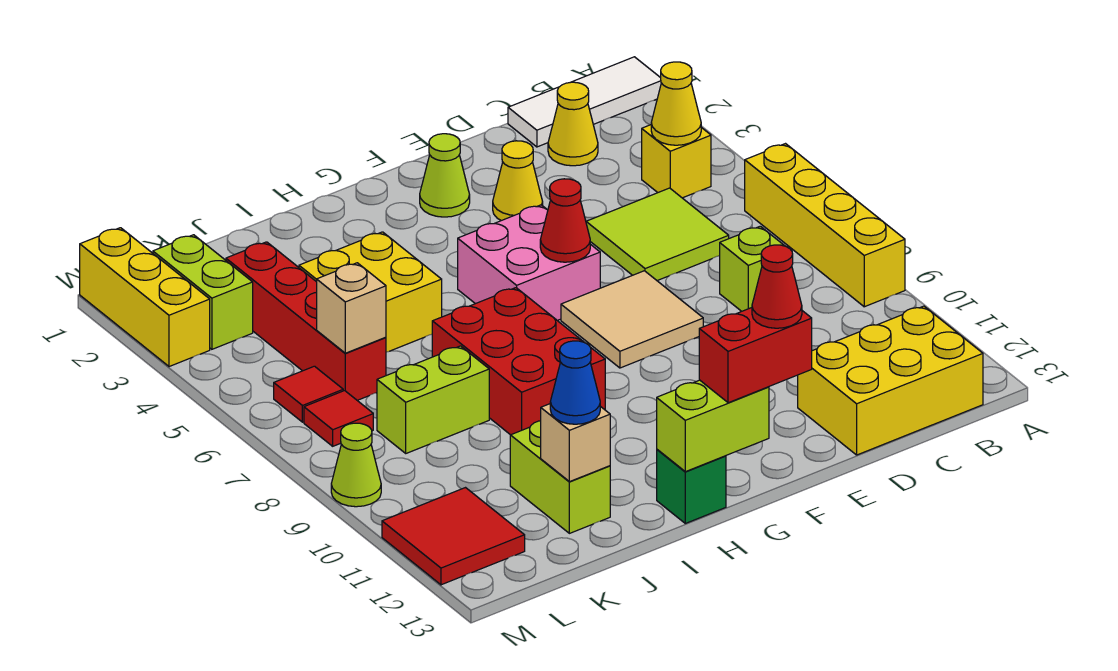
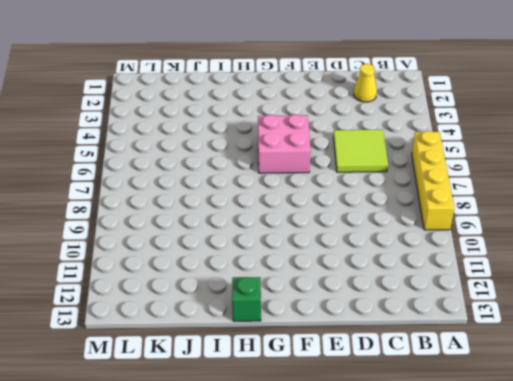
none -> white tile A1:C1 level 1
none -> yellow brick B4 level 1
none -> yellow brick B12:D13 level 1
none -> lime brick C8 level 1

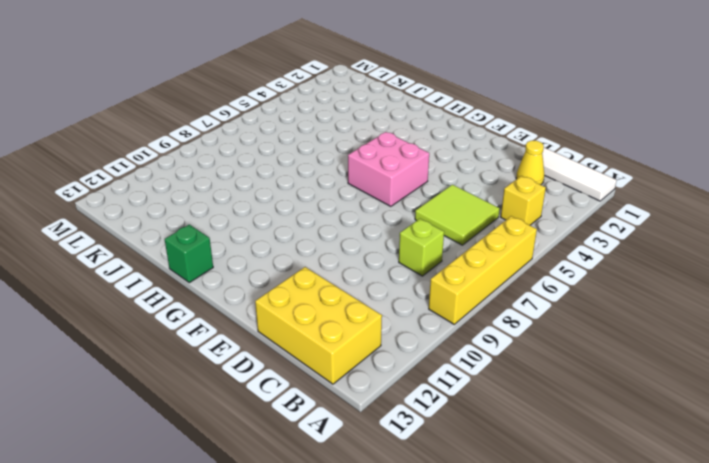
none -> yellow cone E3 level 1
none -> tan tile E7:F8 level 1
none -> lime cone F2 level 1
none -> red brick H7:I9 level 1

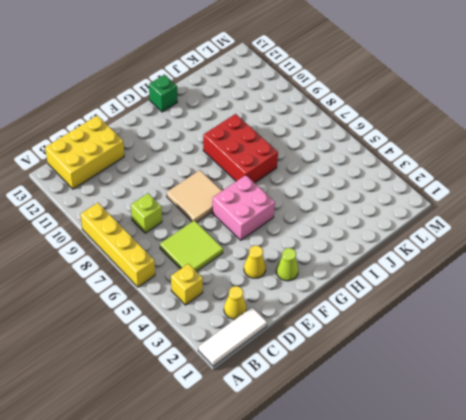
none -> yellow brick I4:J5 level 1
none -> lime brick J8:K8 level 1
none -> lime brick J11:J12 level 1
none -> red brick K3:K6 level 1

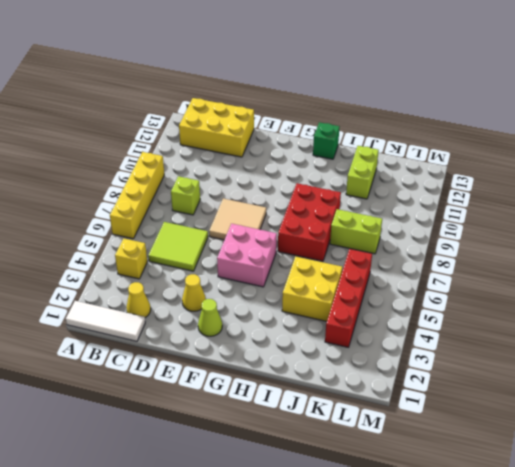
none -> lime brick L2:L3 level 1
none -> red tile L6 level 1
none -> red tile L7 level 1
none -> red tile L11:M12 level 1

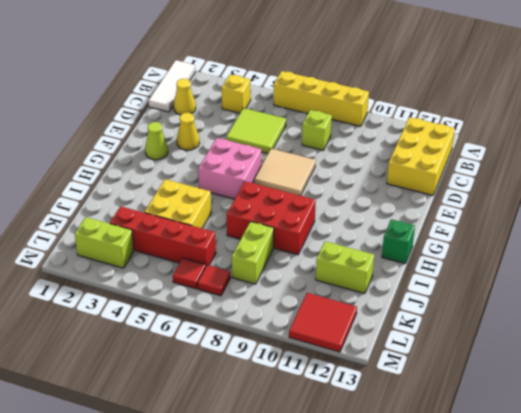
none -> yellow brick M1:M3 level 1
none -> lime cone M9 level 1
none -> yellow cone B4 level 2
none -> red cone F6 level 2

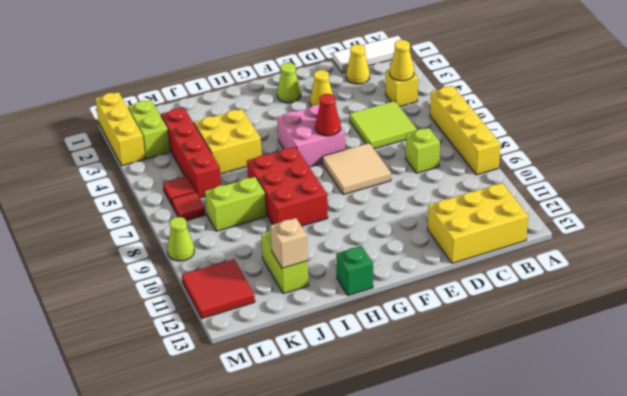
none -> lime brick G13:H13 level 2
none -> tan brick K6 level 2
none -> red brick F13:G13 level 3
none -> blue cone J12 level 3

